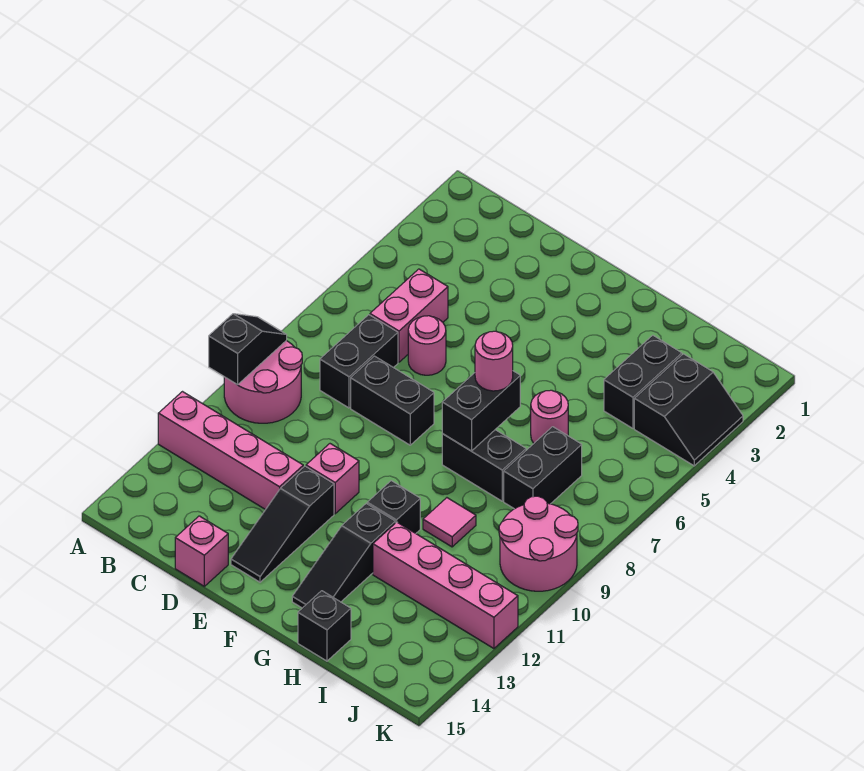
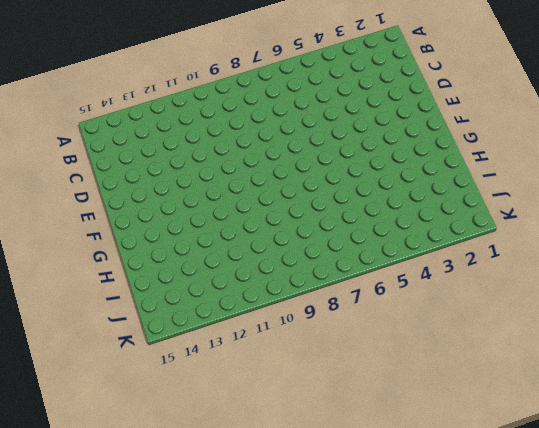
none -> pink round brick A9:B10 level 1
none -> pink brick A12:D12 level 1
none -> pink brick C5:C6 level 1

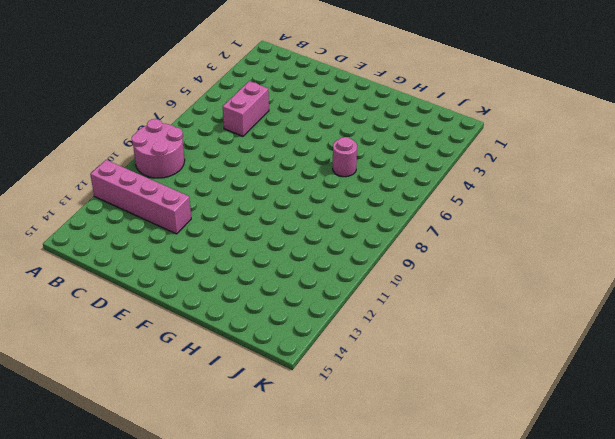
none -> black brick C7:C8 level 1
none -> pink round brick D6 level 1
none -> black brick D8:E8 level 1

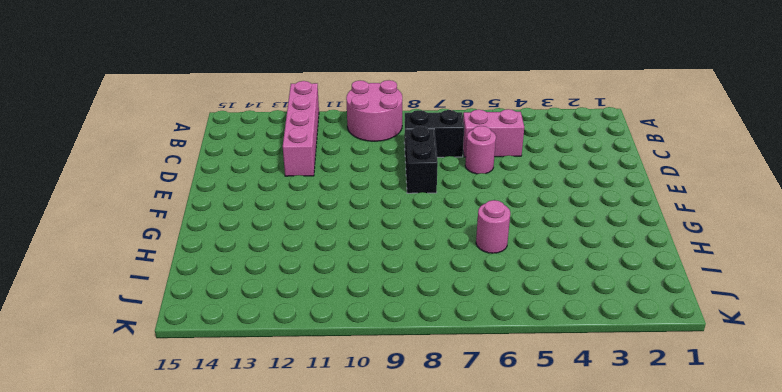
none -> pink brick D15 level 1
none -> pink brick E11 level 1
none -> black slope E12:E14 level 1 top 12

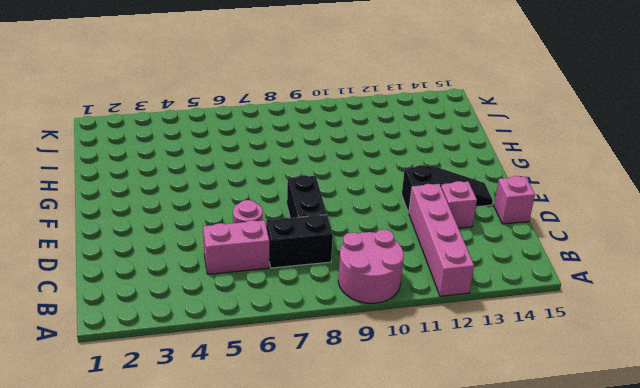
pink brick D13 level 1 -> pink brick E11 level 1
none -> black brick G8:H8 level 1
none -> black brick G11 level 1
none -> black slope G12:G14 level 1 top 12

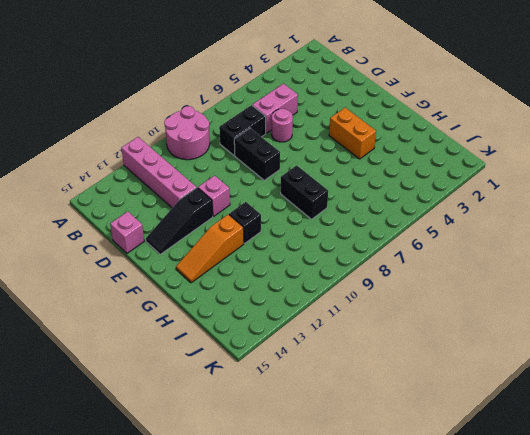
orange brick F4:G4 level 1 -> none
orange slope G12:G14 level 1 top 12 -> black slope G12:G14 level 1 top 12
none -> pink round brick H6 level 1
none -> pink tile H10 level 1
none -> pink brick H12:K12 level 1

